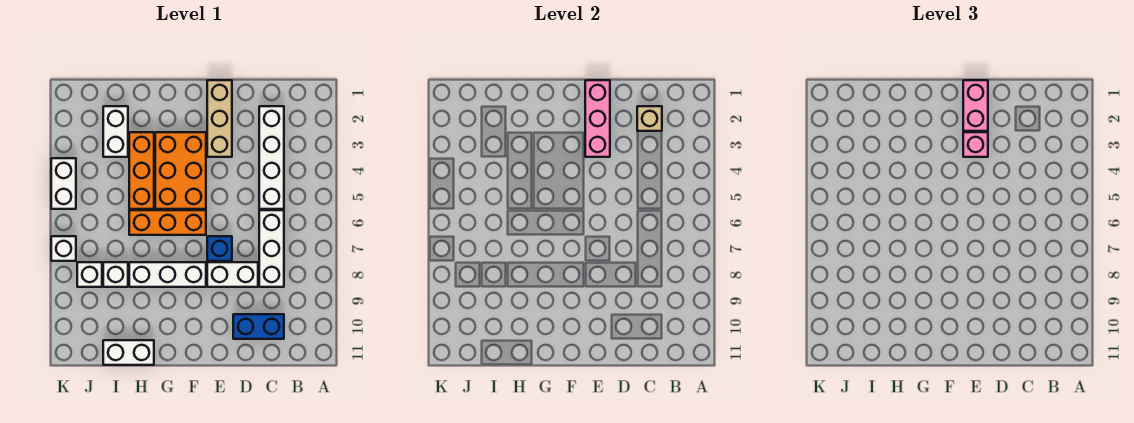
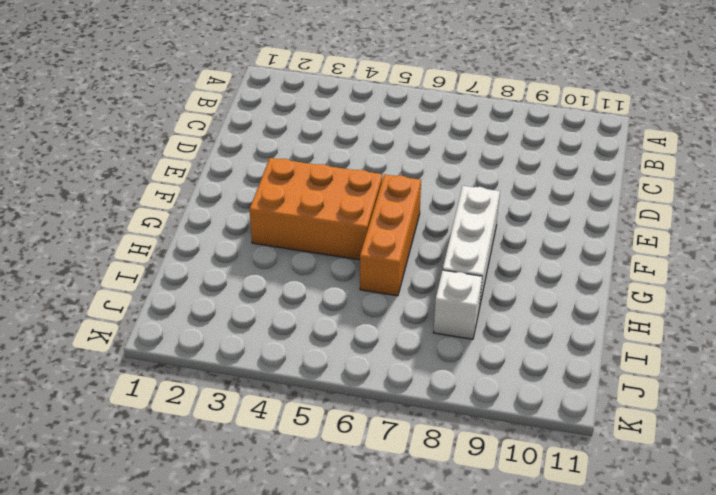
none -> white brick C2:C5 level 1
none -> white brick C6:C8 level 1
none -> blue brick C10:D10 level 1

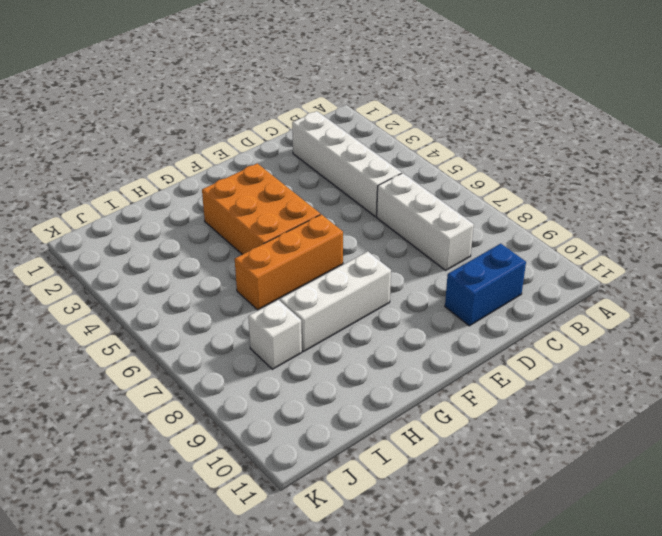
none -> white brick D8:E8 level 1
none -> tan brick E1:E3 level 1
none -> blue brick E7 level 1

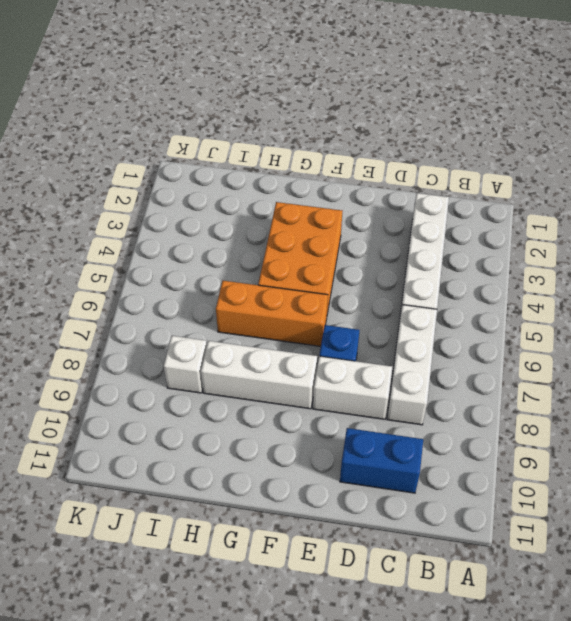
none -> tan brick E1:E3 level 1
none -> orange brick H3:H5 level 1
none -> white brick H11:I11 level 1

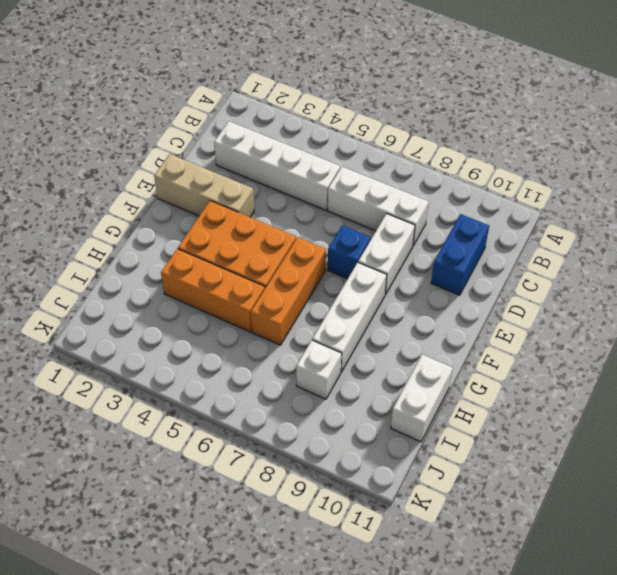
none -> white brick I2:I3 level 1
none -> white brick J8 level 1
none -> white brick K4:K5 level 1

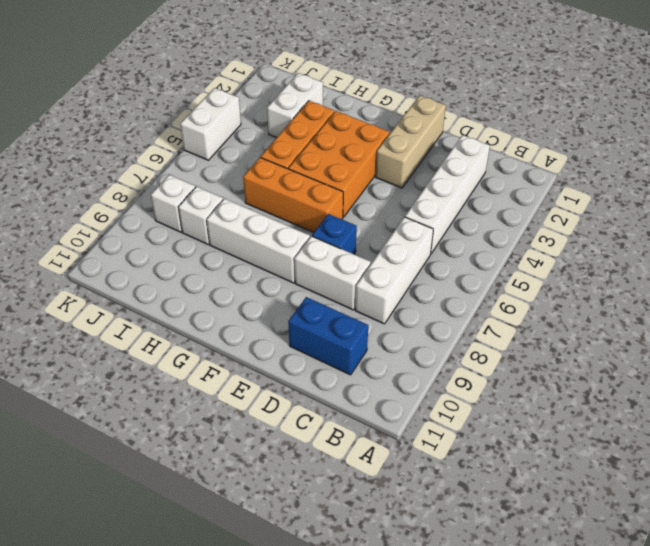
none -> white brick H11:I11 level 1
none -> white brick K7 level 1
none -> tan brick C2 level 2

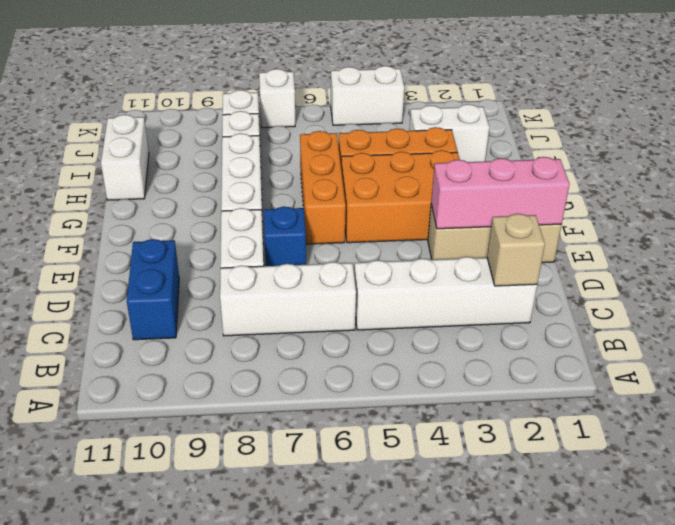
none -> pink brick E1:E2 level 3
none -> pink brick E3 level 3

